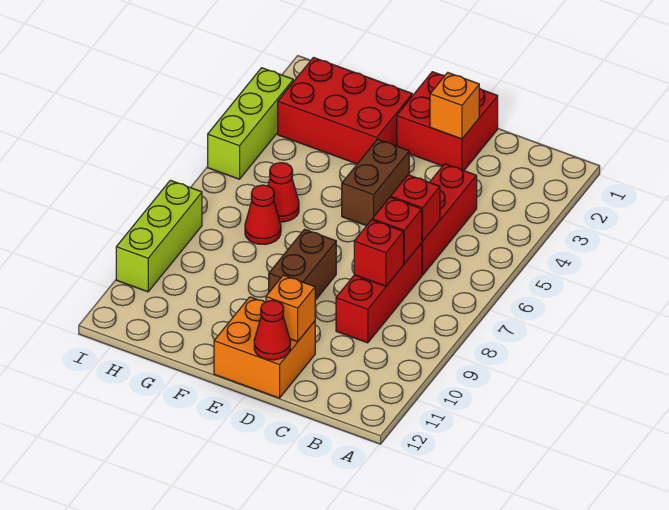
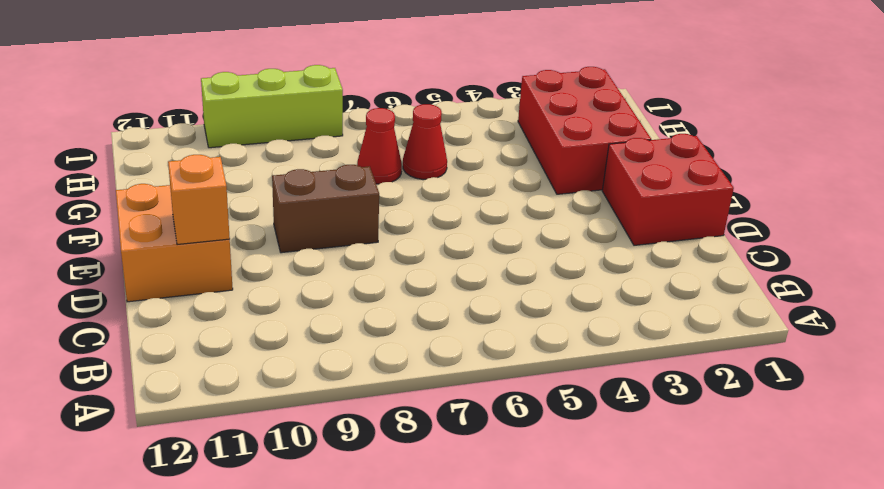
none -> red brick C4:C6 level 1
none -> red brick C7:C9 level 1
none -> brown brick E4:E5 level 1

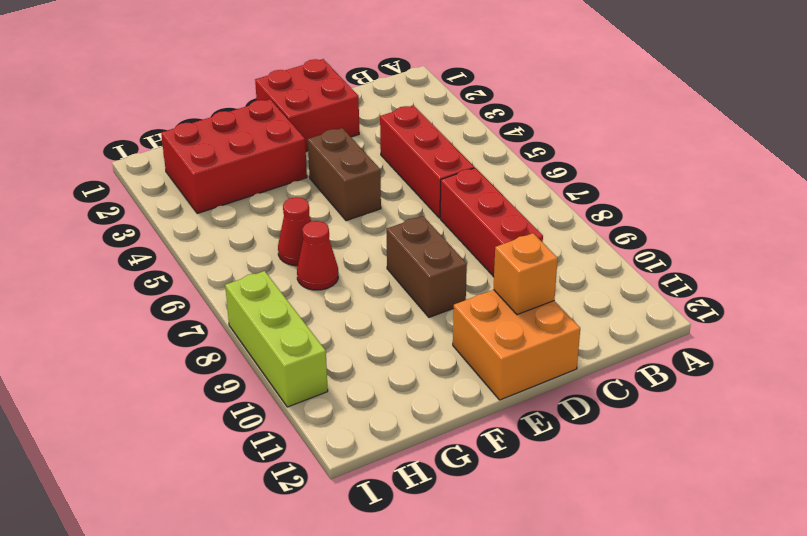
none -> lime brick I3:I5 level 1
none -> red brick C6 level 2
none -> red brick C7 level 2

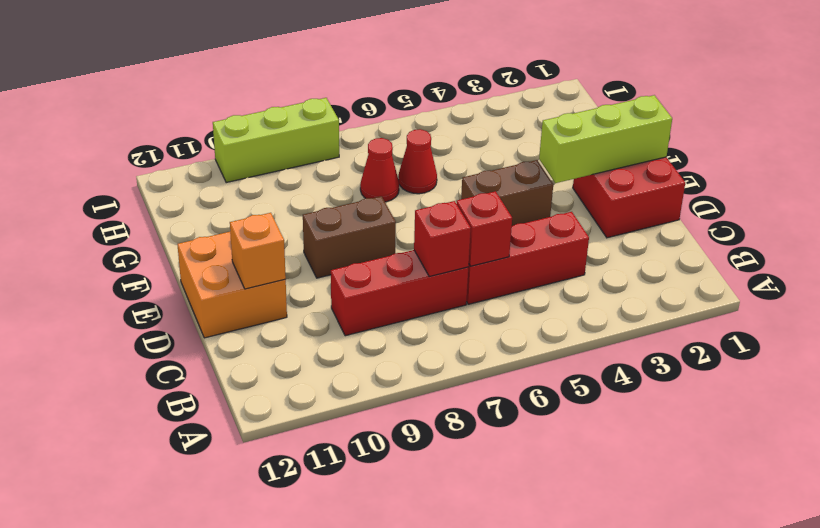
lime brick E1:E3 level 2 -> lime brick I3:I5 level 1
none -> red brick F2:H3 level 1
none -> red brick C8 level 2
none -> orange brick D2 level 2

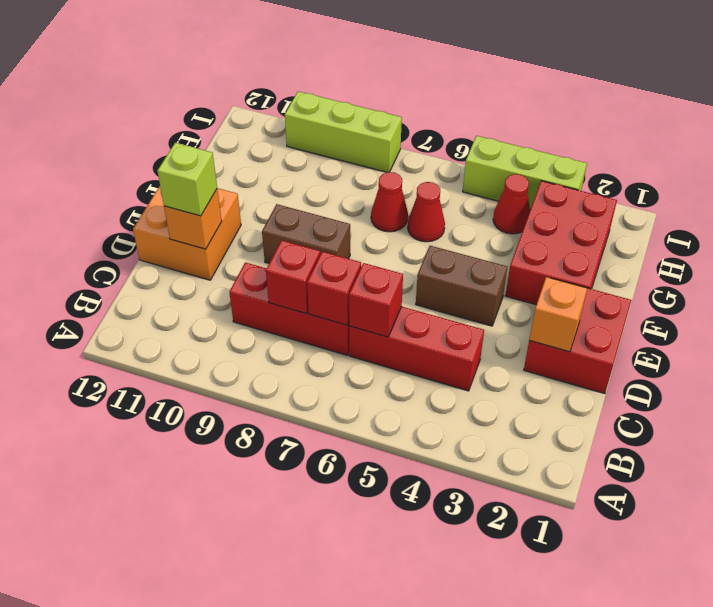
lime brick D11 level 3 -> none
red cone H4 level 1 -> red cone D12 level 2

